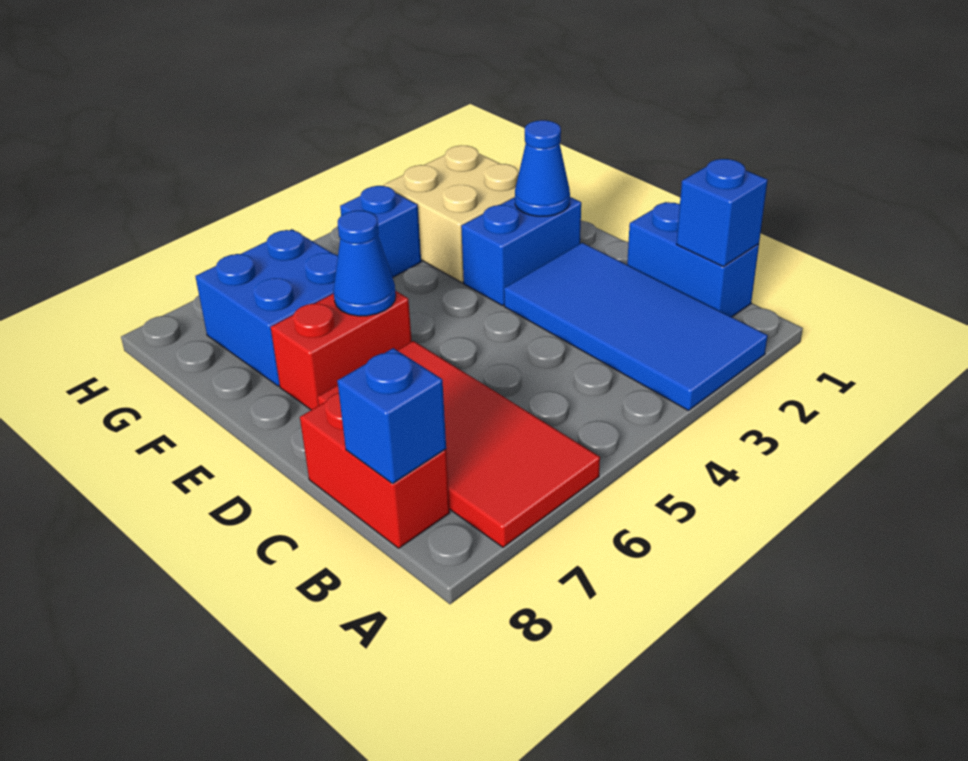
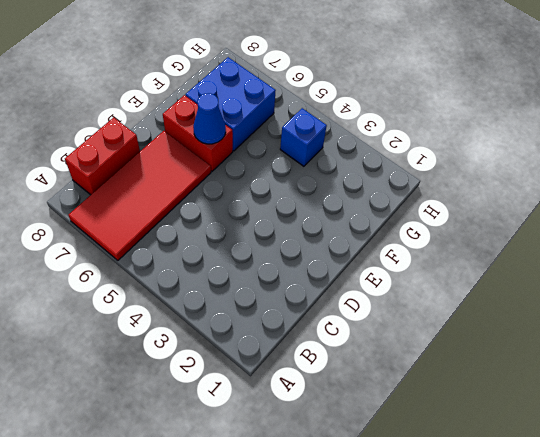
none -> blue tile A2:D3 level 1
none -> blue brick B1:C1 level 1
none -> blue brick E2:E3 level 1

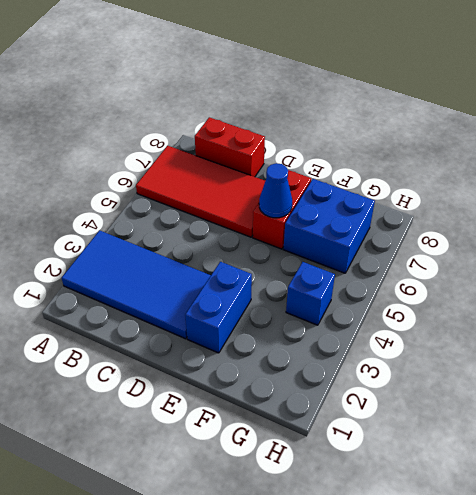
none -> blue brick B1:C1 level 1
none -> tan brick F2:G3 level 1
none -> blue brick B1 level 2

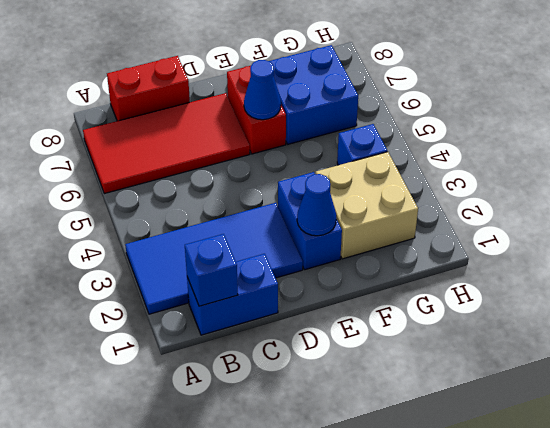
none -> blue brick B8 level 2

